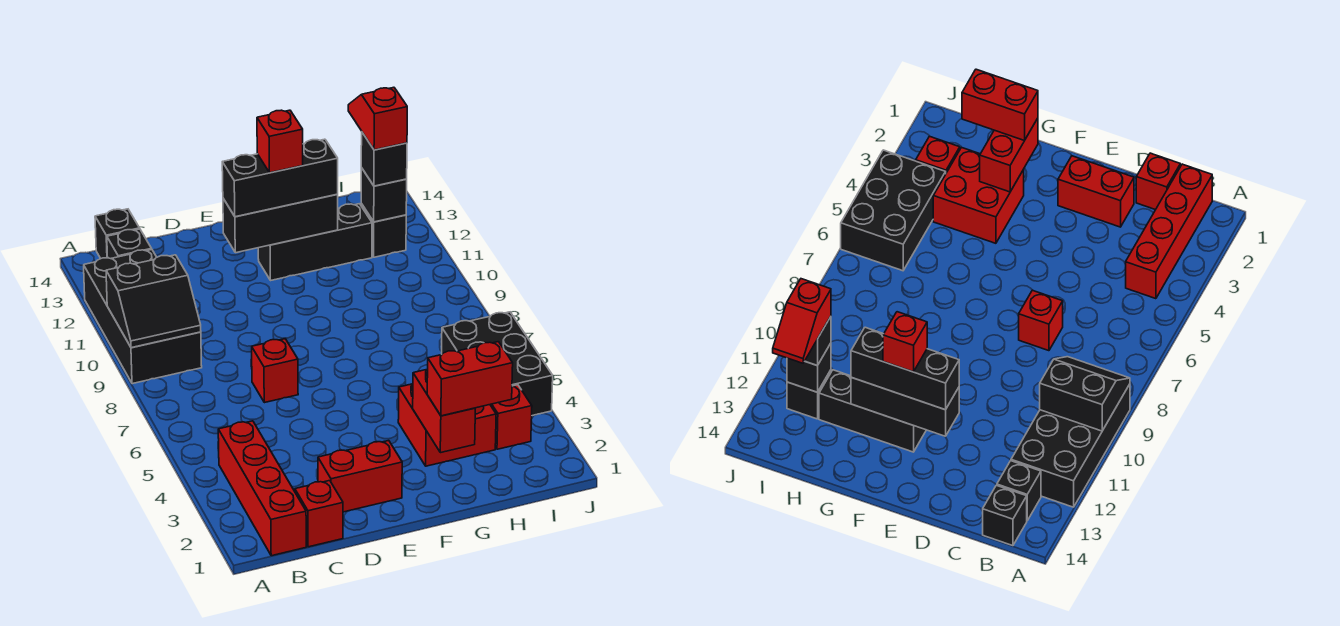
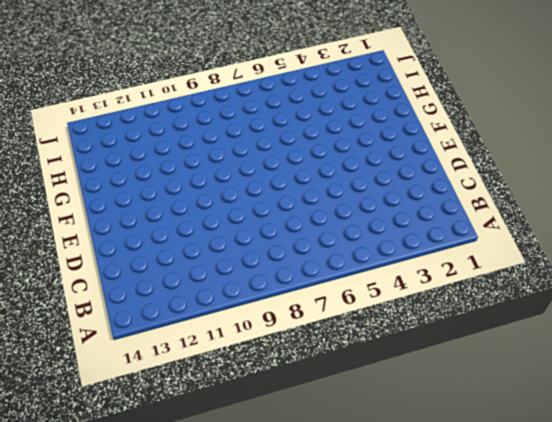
none -> black brick A9:B12 level 1
none -> red brick B1:B4 level 1
none -> black brick B13 level 1

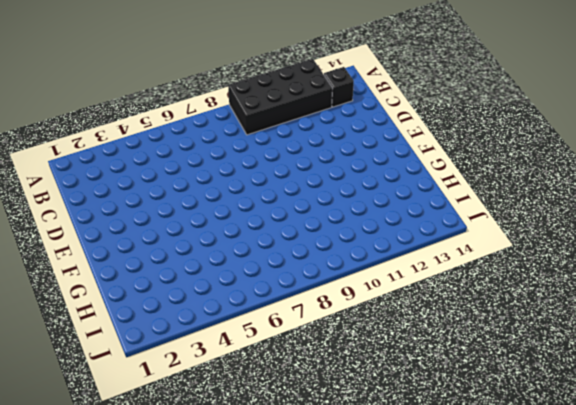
none -> red brick B1:B4 level 1
none -> black brick B14 level 1
none -> red brick C1 level 1

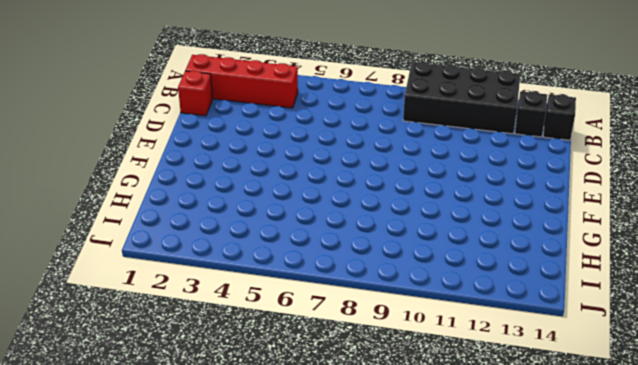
none -> red brick D2:E2 level 1
none -> red brick D7 level 1
none -> black brick F12:H12 level 1

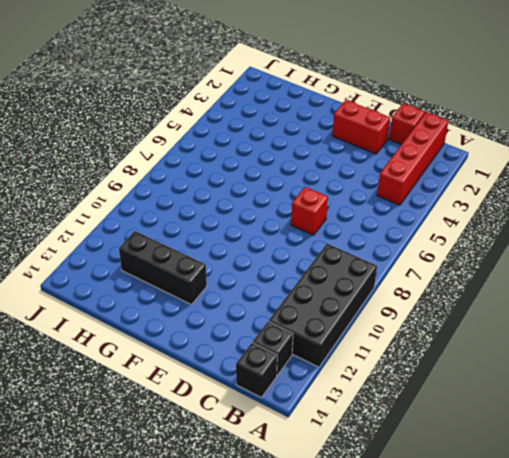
none -> red brick G3:H4 level 1
none -> red brick I3 level 1
none -> black brick I4:J6 level 1

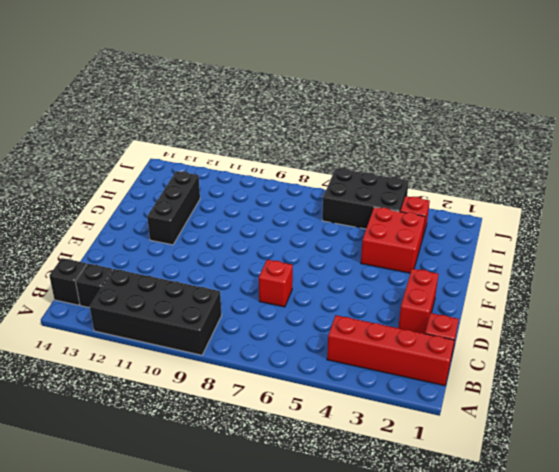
none -> black brick I12 level 1
none -> black slope A9:B10 level 2 top 10
none -> black brick E12:G12 level 2

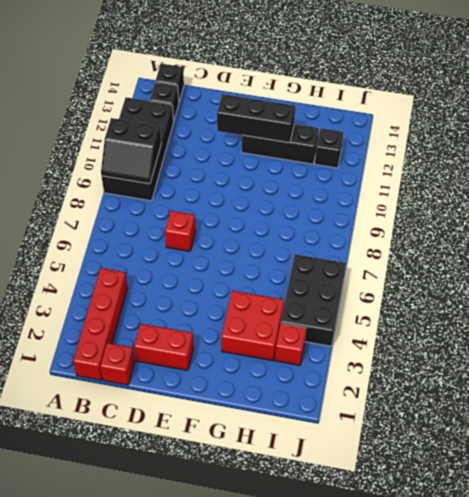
none -> red brick G2:G3 level 2
none -> black brick I12 level 2
none -> black brick E12:G12 level 3

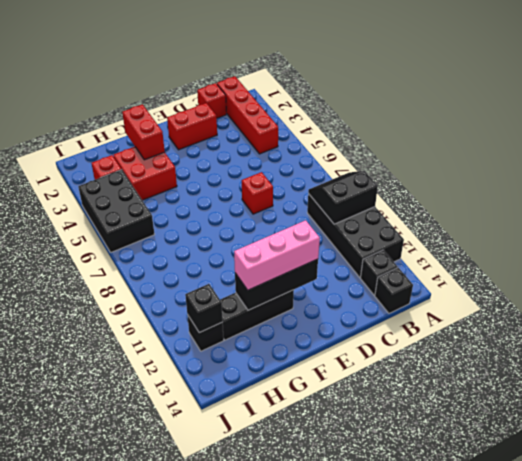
pink brick E12:G12 level 3 -> black brick E12:G12 level 3
none -> red brick G2:H2 level 3
none -> black brick I12 level 3
none -> red brick F12 level 4

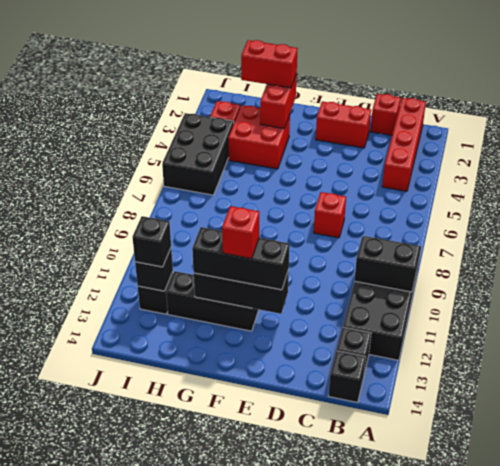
none -> red slope I12:I13 level 4 top 12

